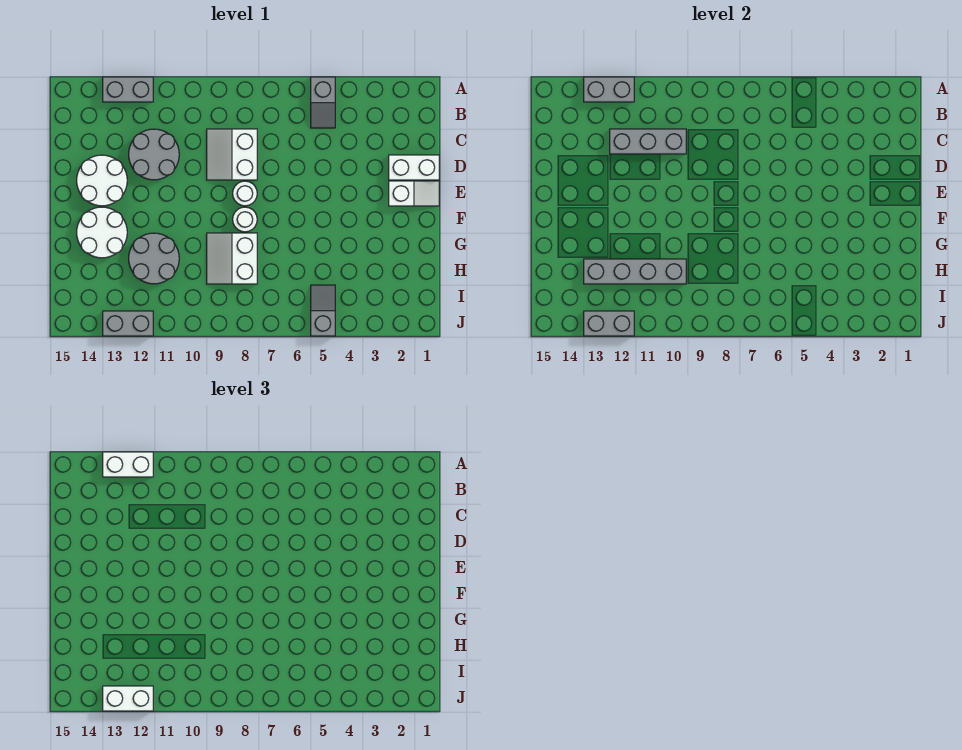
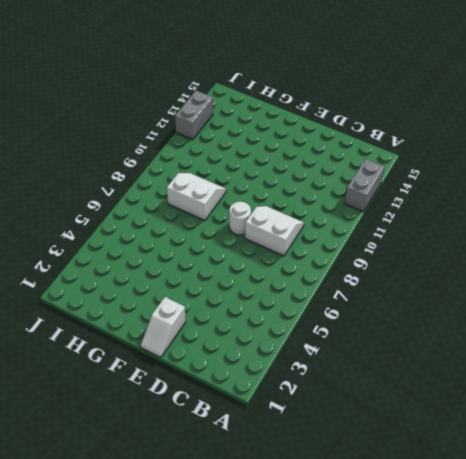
none -> grey slope A5:B5 level 1 top A
none -> grey round brick C11:D12 level 1
none -> white brick D1:D2 level 1

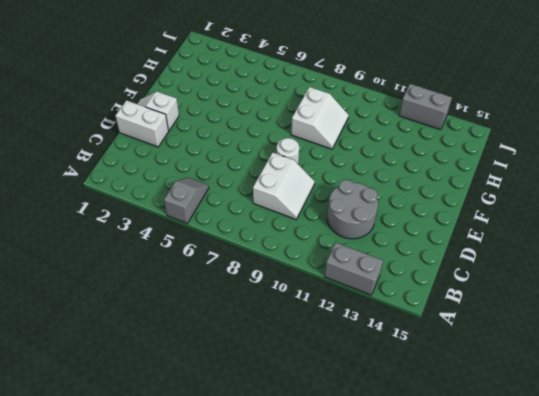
none -> white round brick D13:E14 level 1
none -> white round brick F8 level 1
none -> white round brick F13:G14 level 1

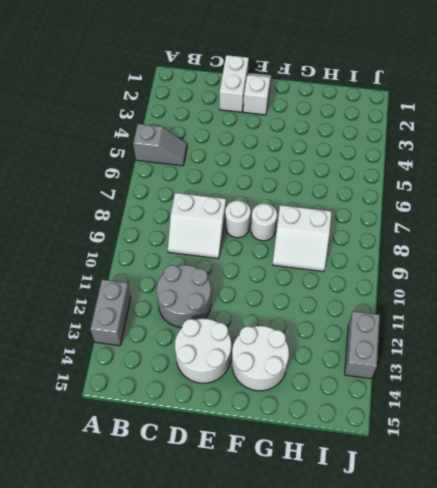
none -> grey round brick G11:H12 level 1
none -> grey slope I5:J5 level 1 top J
none -> grey brick A12:A13 level 2

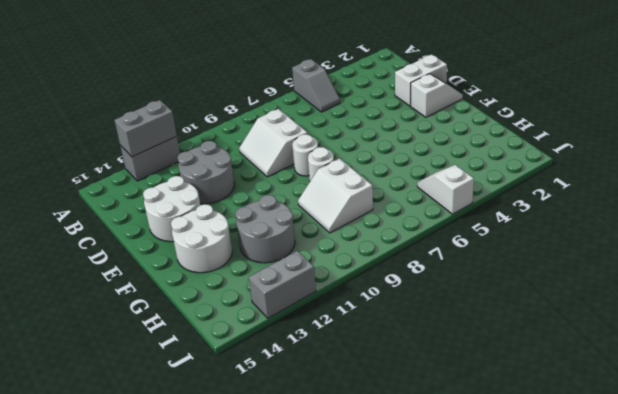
white slope I5:J5 level 1 top J -> grey slope I5:J5 level 1 top J
none -> grey brick C10:C12 level 2
none -> grey brick H10:H13 level 2
none -> grey brick J12:J13 level 2

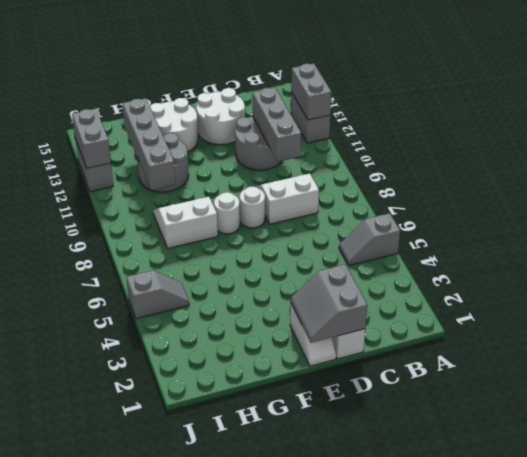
grey slope D1:E2 level 2 top D -> none
none -> white brick A12:A13 level 3
none -> white brick J12:J13 level 3

